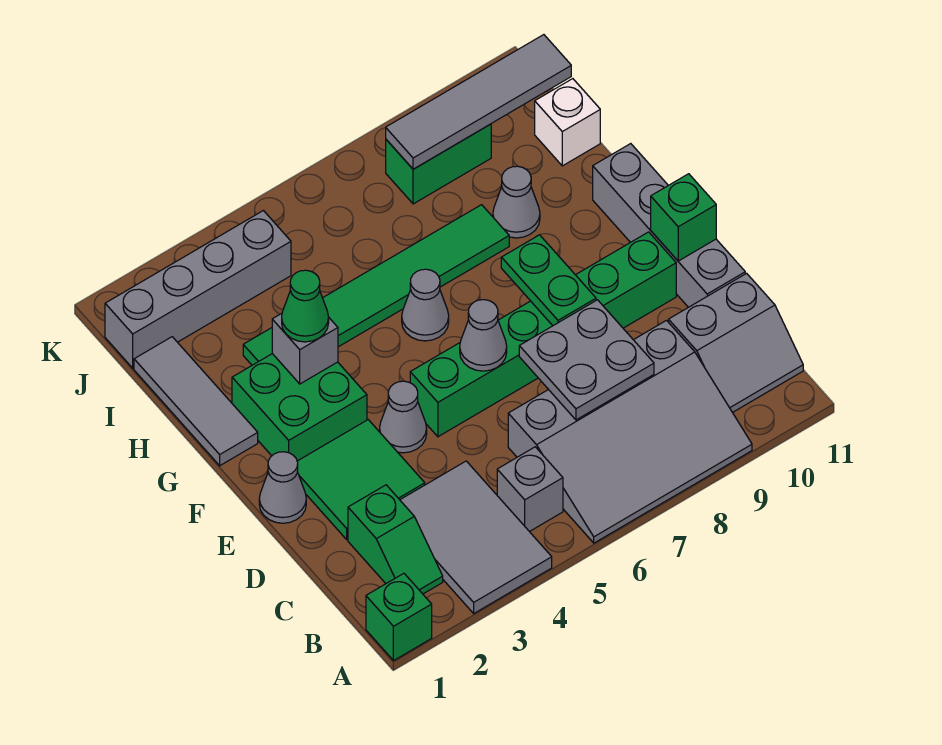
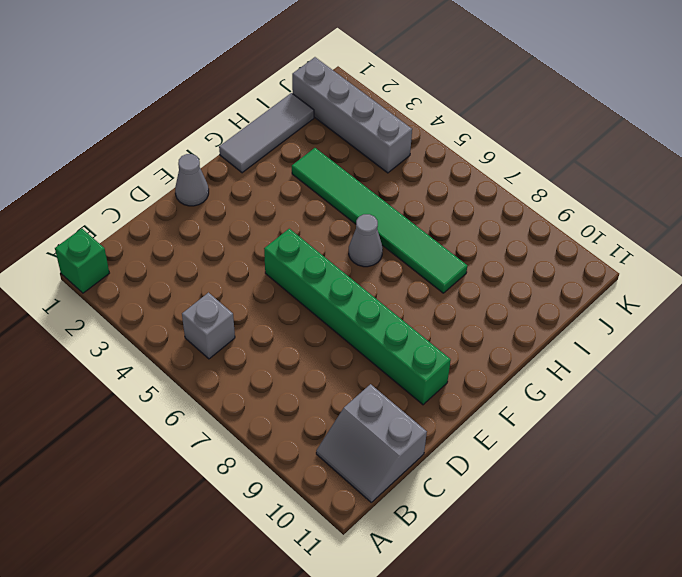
none -> grey tile A3:C4 level 1
none -> grey slope A6:C9 level 1 top C
none -> green slope B2:C2 level 1 top C

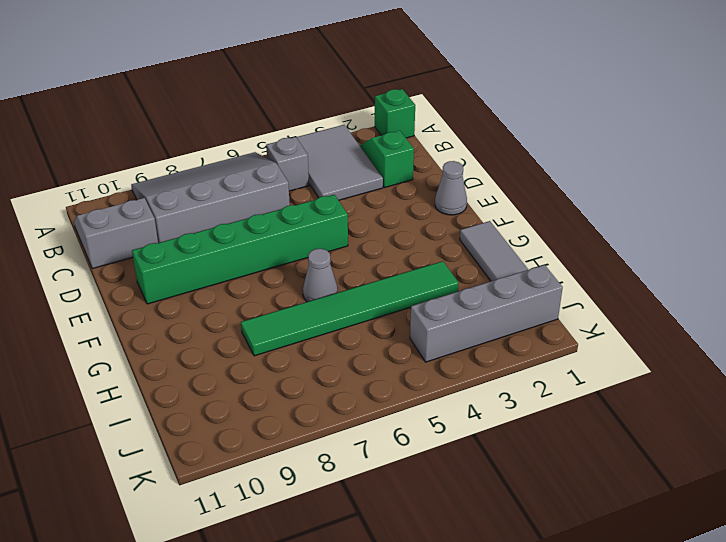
none -> green tile D2:E3 level 1
none -> grey brick D11:G11 level 1
none -> grey cone E4 level 1

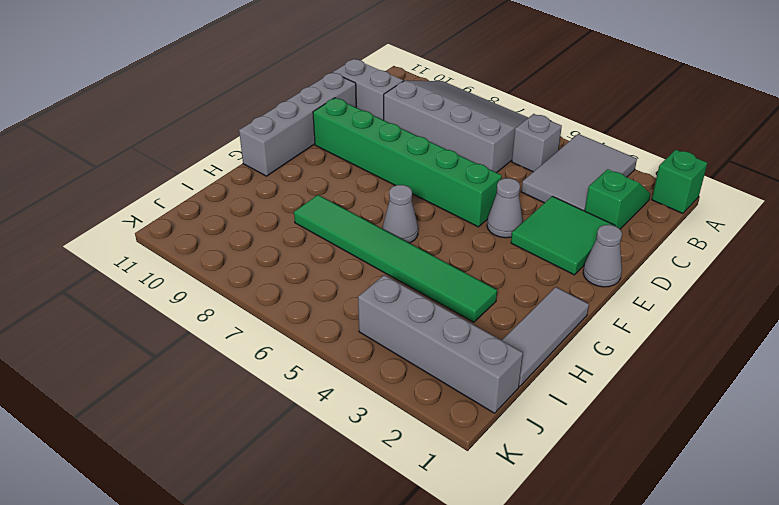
none -> green brick F2:G3 level 1
none -> grey cone H9 level 1
none -> white brick I11 level 1

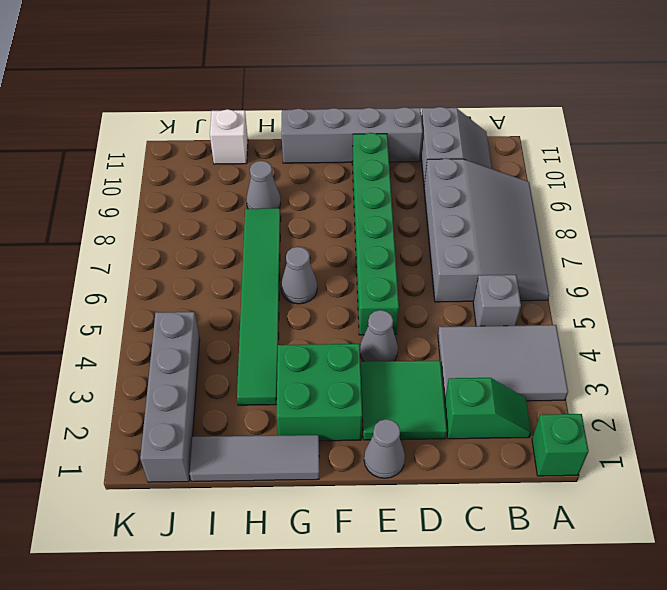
none -> green brick J8:J9 level 1
none -> grey plate C7:D8 level 2
none -> grey cone E6 level 2

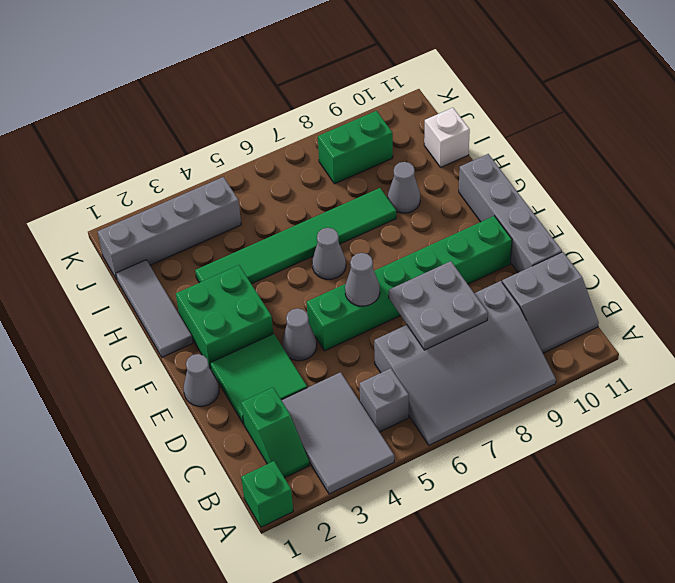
none -> green plate E8:F8 level 2
none -> green brick E11 level 2
none -> grey brick G3 level 2

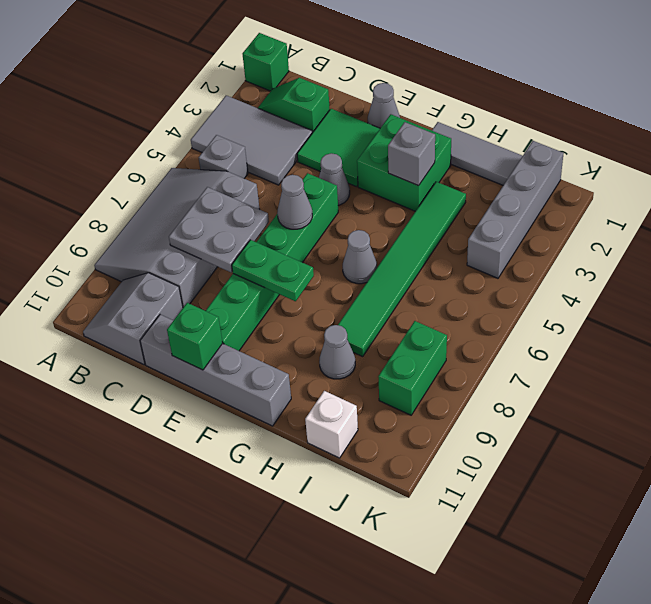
none -> grey tile J8:J11 level 2
none -> green cone G3 level 3

